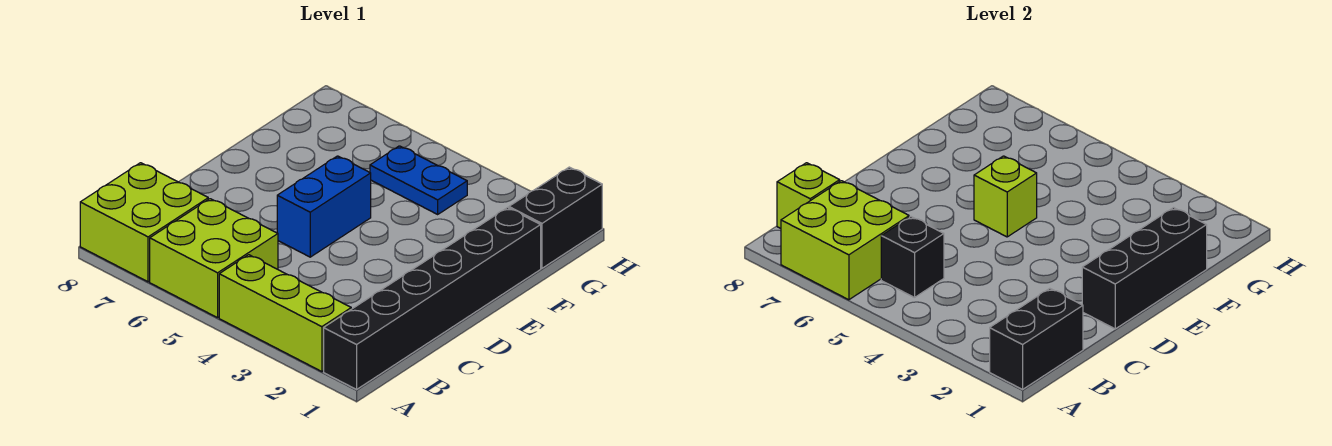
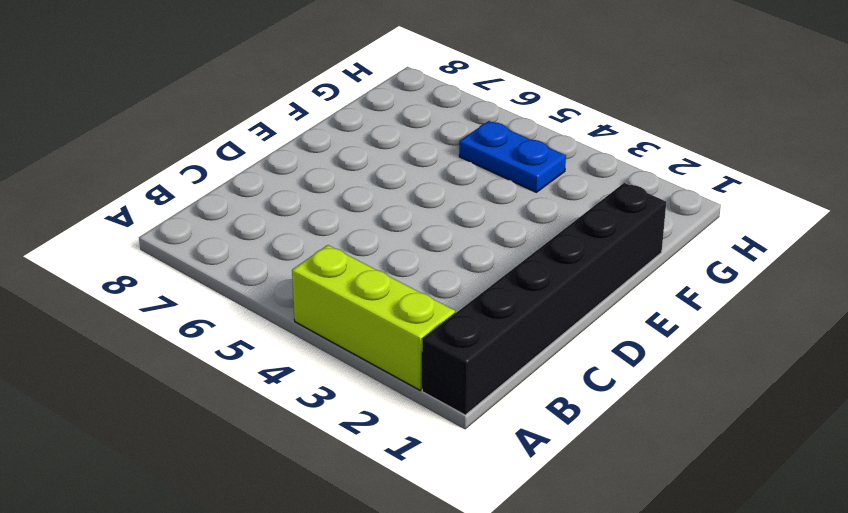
none -> lime brick A5:B6 level 1
none -> lime brick A7:B8 level 1
none -> blue brick D5:E5 level 1

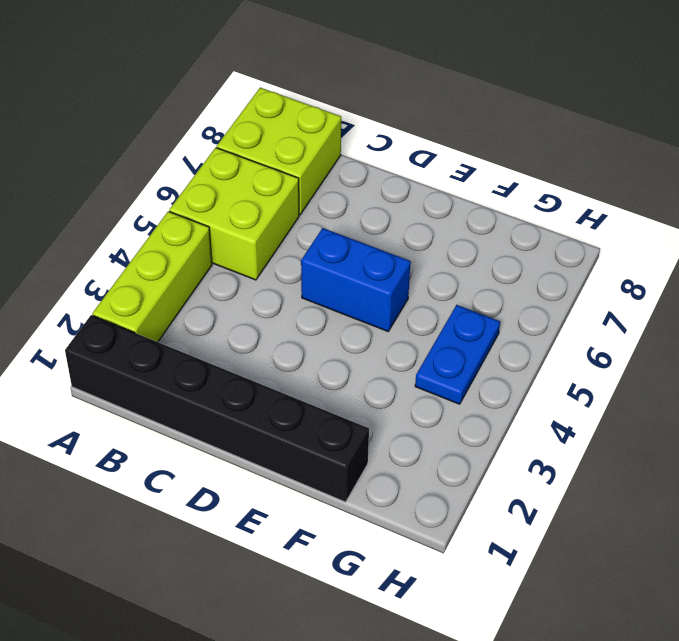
none -> black brick G1:H1 level 1
none -> black brick A1:B1 level 2
none -> lime brick A6:B7 level 2

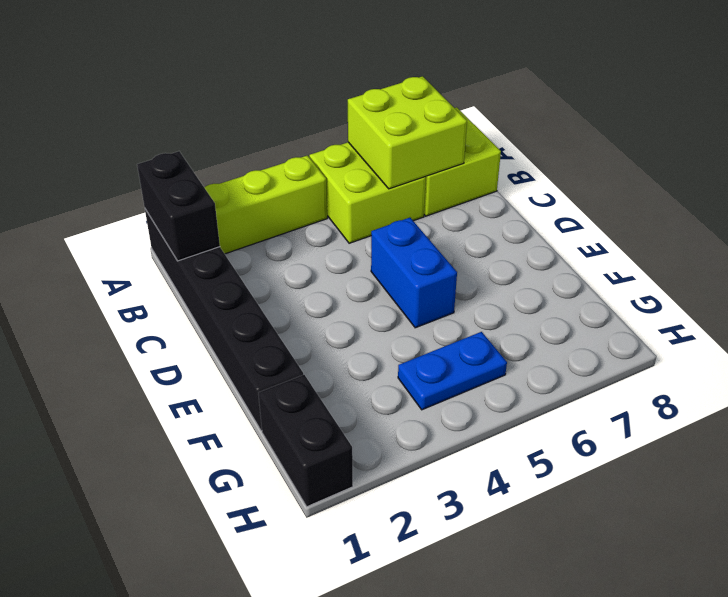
none -> black brick B5 level 2
none -> lime brick B8 level 2
none -> black brick D1:F1 level 2

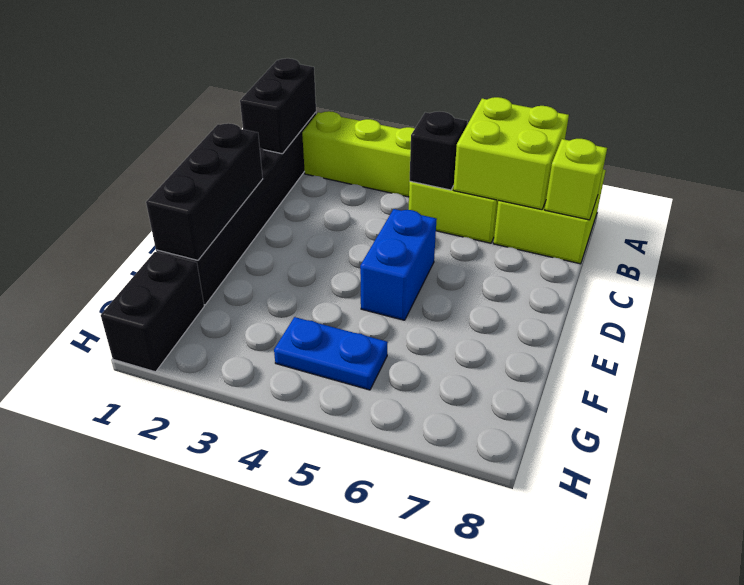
none -> lime brick E5 level 2

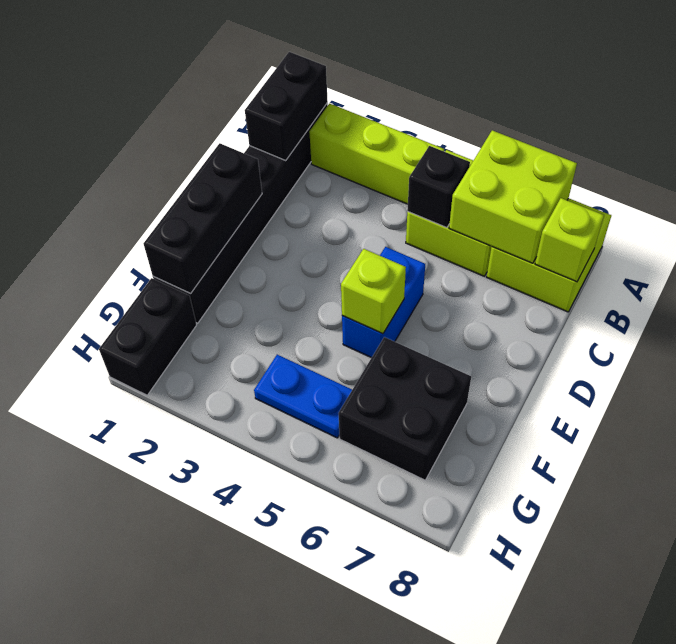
black brick F6:G7 level 1 -> none

